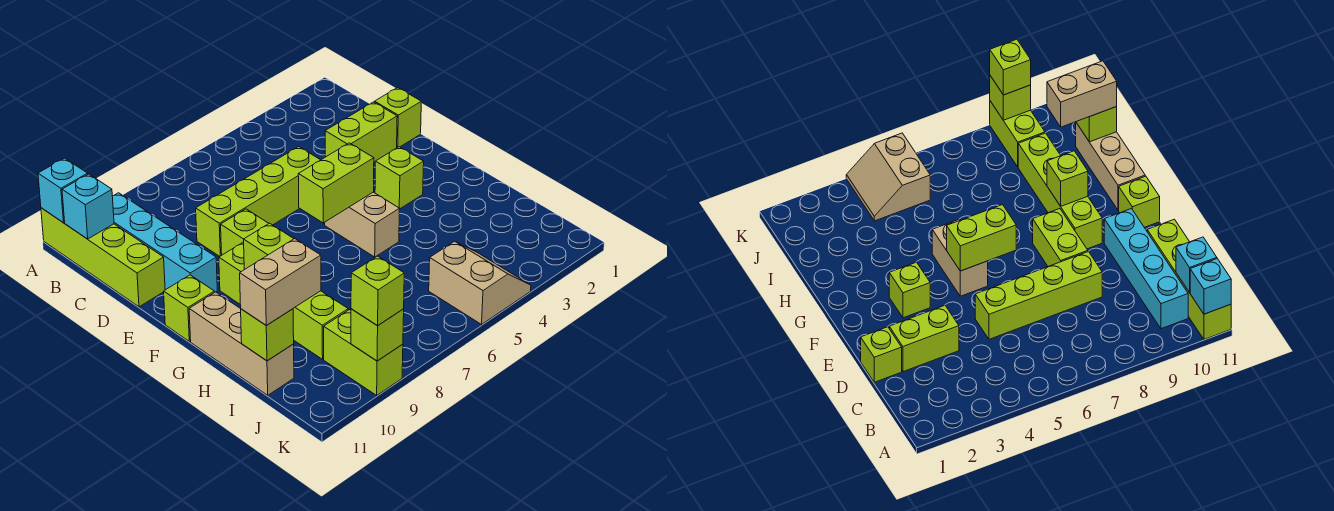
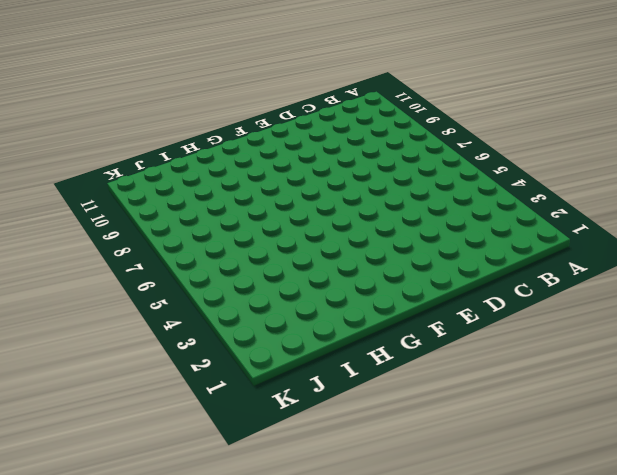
none -> lime brick A11:D11 level 1
none -> cyan brick B10:E10 level 1
none -> lime brick D1 level 1

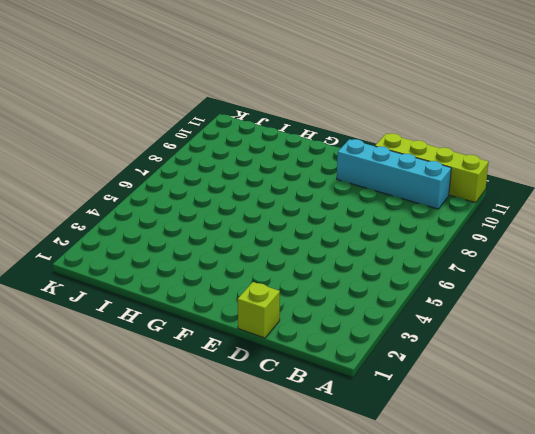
none -> lime brick D2:D3 level 1
none -> lime brick D5:D8 level 1
none -> lime brick E8:F8 level 1

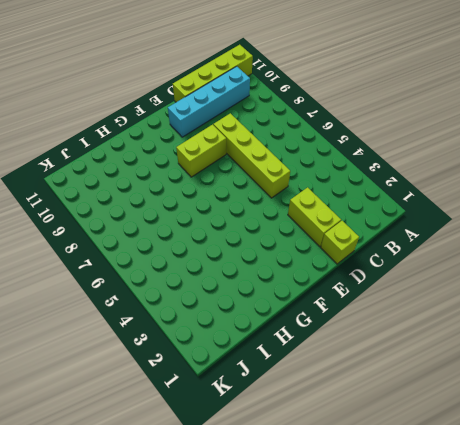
none -> lime brick F3 level 1
none -> tan brick F5:G5 level 1
none -> lime brick F9:I9 level 1

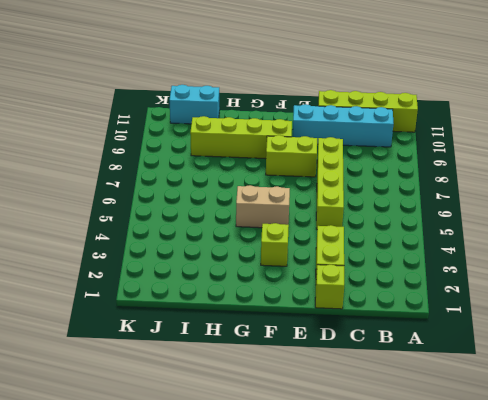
cyan brick I11:J11 level 1 -> tan brick G11:I11 level 1
none -> lime brick F11 level 1
none -> tan slope J4:K5 level 1 top 5
none -> lime brick J9:K9 level 1

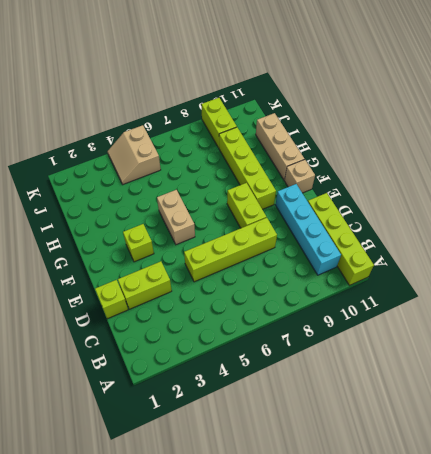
tan brick F11 level 1 -> lime brick F11 level 1
none -> cyan brick A11 level 2
none -> cyan brick B11 level 2
none -> lime brick F5:F6 level 2

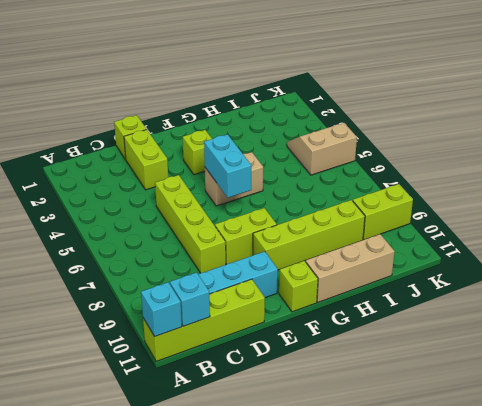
cyan brick F5:F6 level 2 -> lime brick F5:F6 level 2
none -> lime brick G9 level 2
none -> lime brick I11 level 2
none -> lime brick K9 level 2

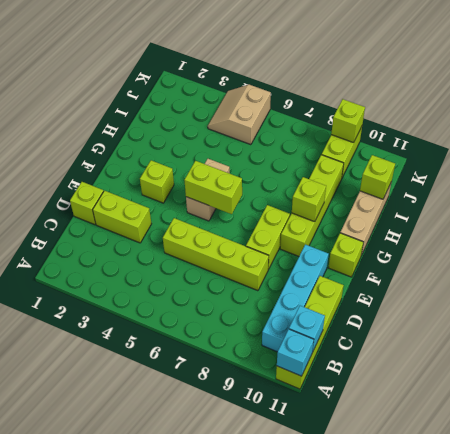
none -> tan brick I10:I11 level 3
none -> lime brick K9 level 3

